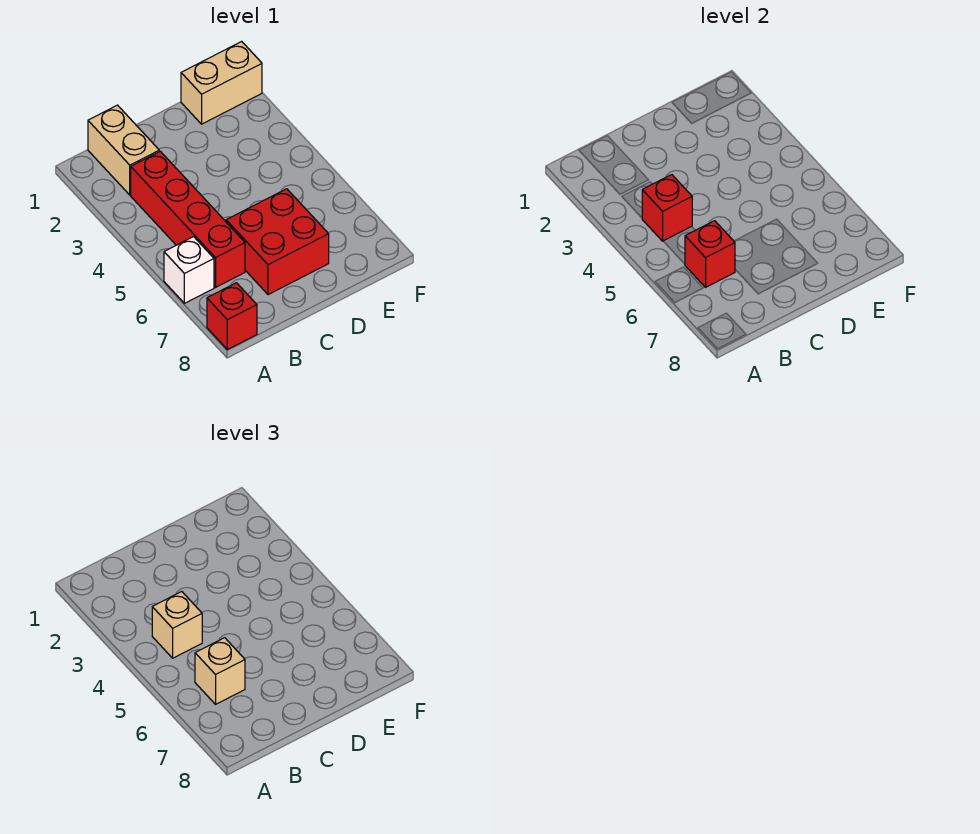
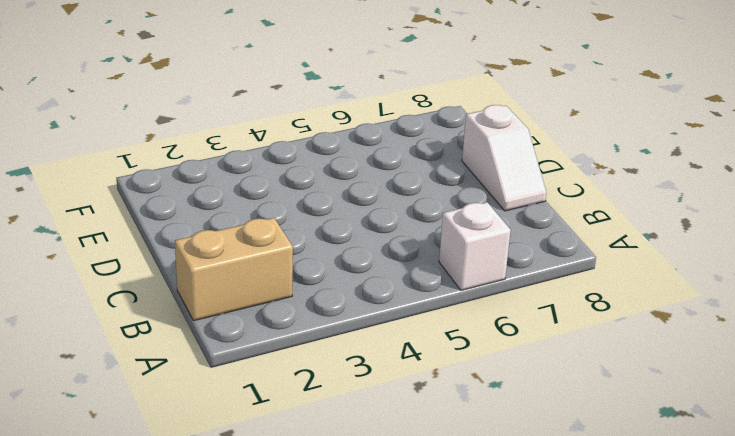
white slope C8:D8 level 1 top D -> none
none -> red brick A8 level 1
none -> red brick B3:B6 level 1

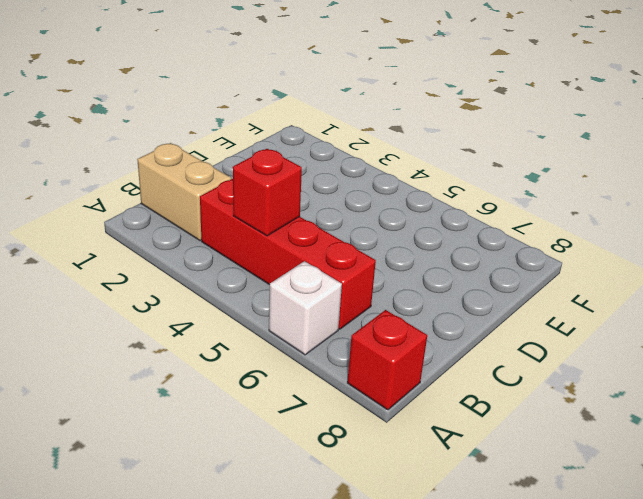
none -> red brick C6:D7 level 1
none -> tan brick E1:F1 level 1

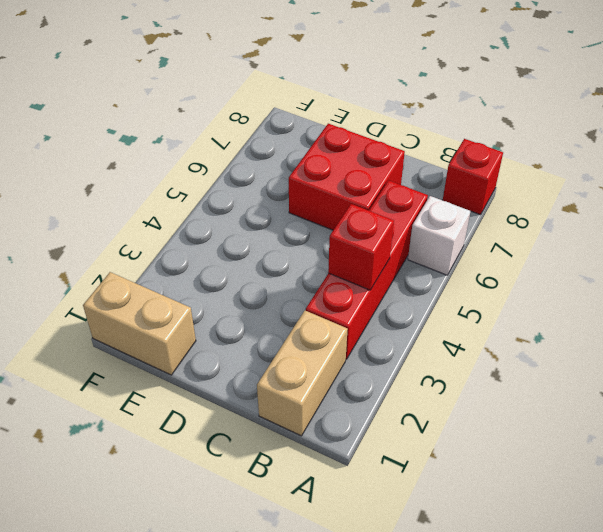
none -> red brick B6 level 2
none -> tan brick B4 level 3

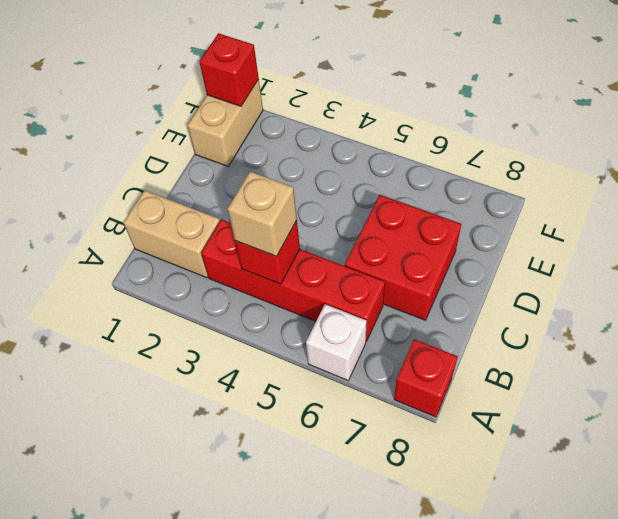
red brick F1 level 2 -> red brick B6 level 2
none -> tan brick B6 level 3

